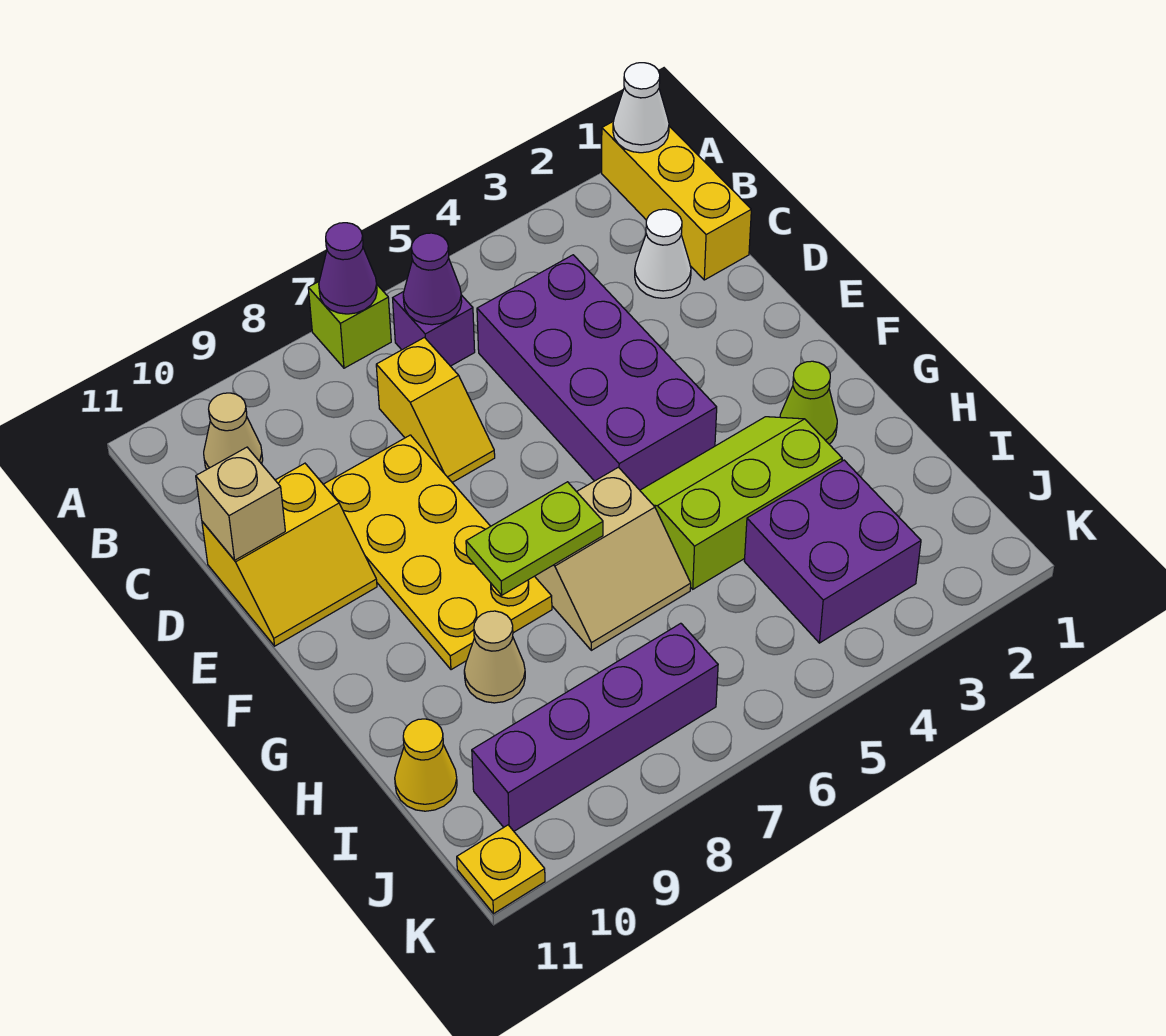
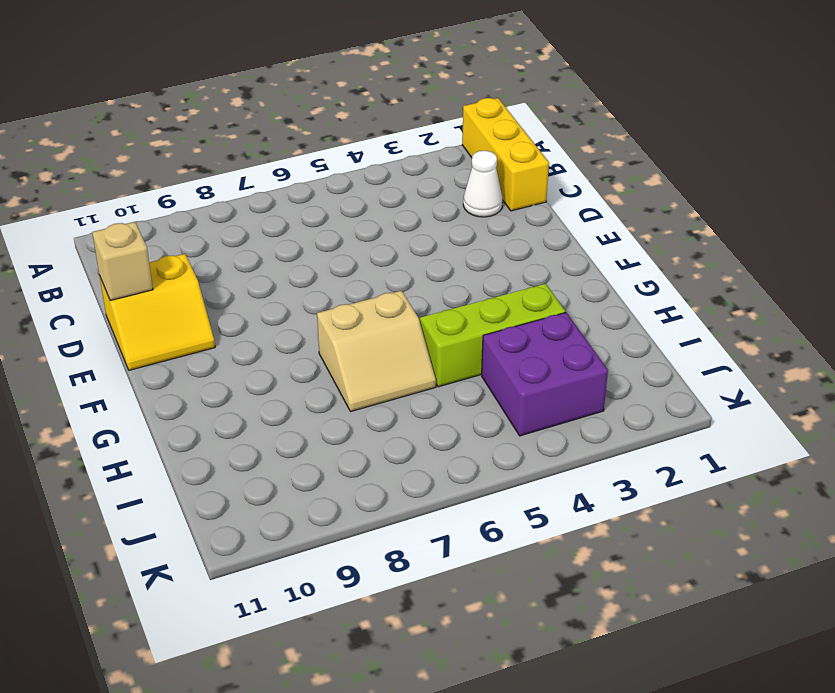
none -> lime brick A7 level 1
none -> purple brick B6 level 1
none -> tan cone B10 level 1

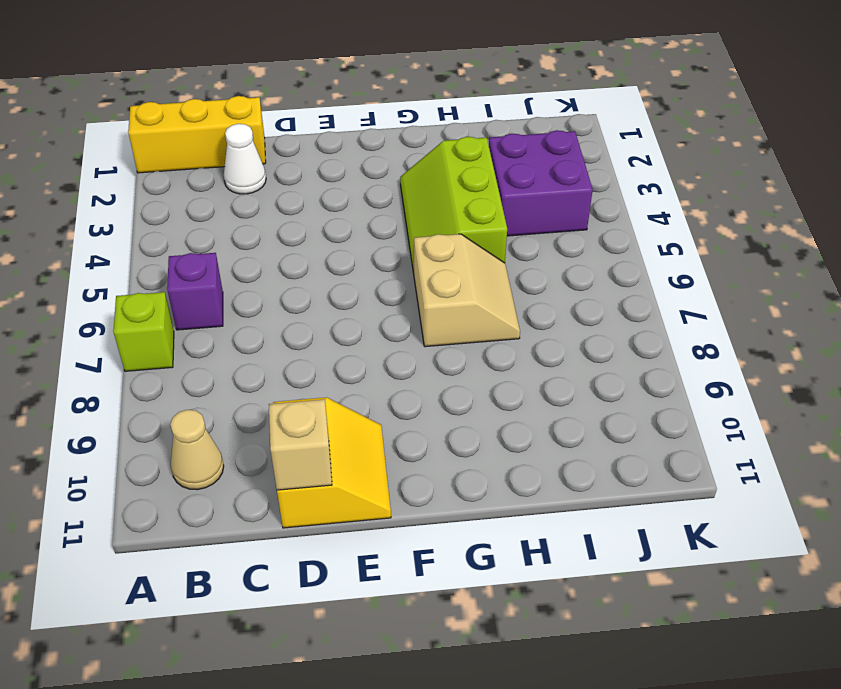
none -> purple brick C4:F5 level 1
none -> yellow slope C7:D7 level 1 top C
none -> yellow plate D8:G9 level 1

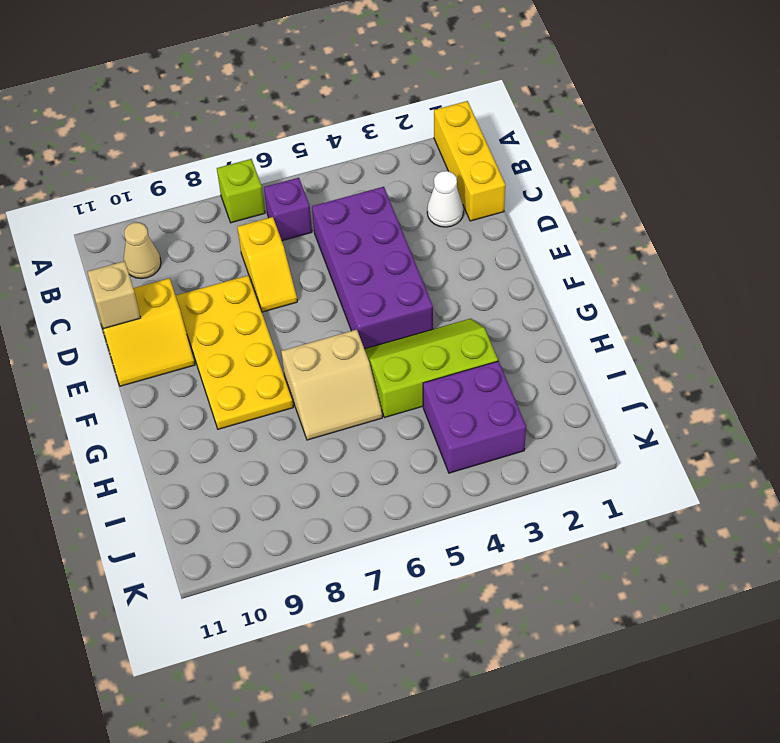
none -> lime cone G2 level 1
none -> tan cone H9 level 1
none -> yellow cone I11 level 1

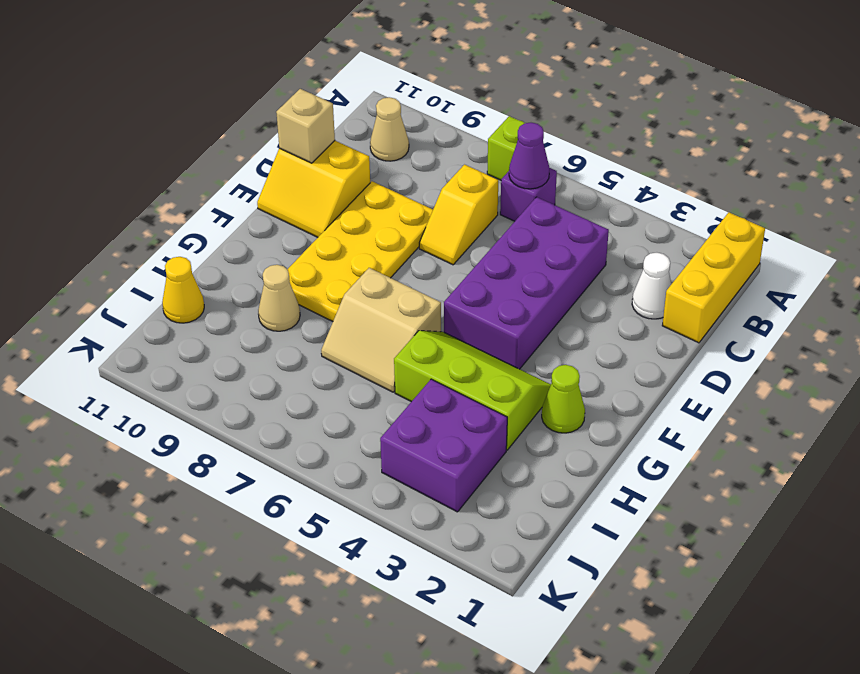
none -> purple brick J7:J10 level 1
none -> yellow plate K11 level 1
none -> white cone A1 level 2

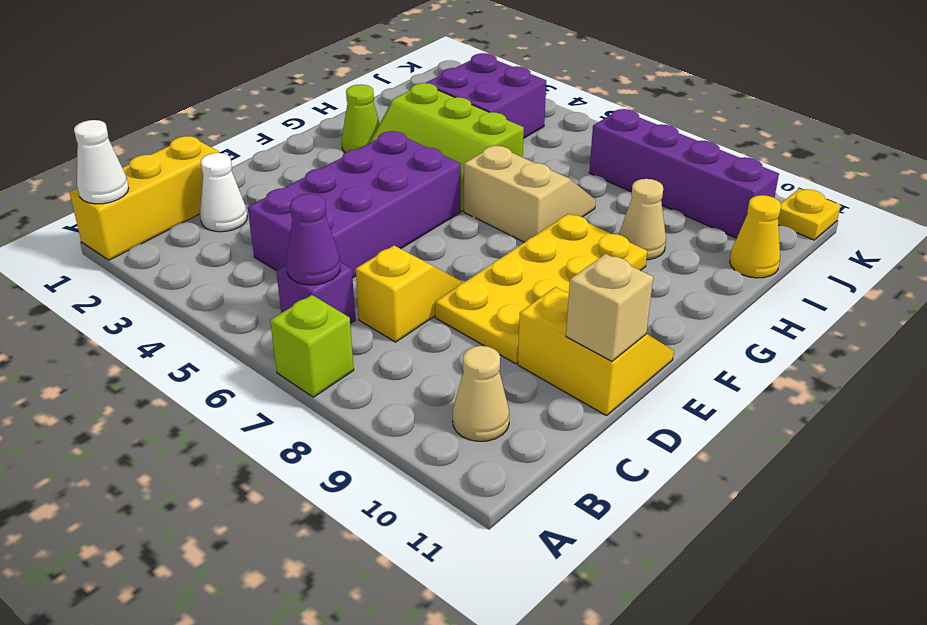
none -> purple cone A7 level 2
none -> lime plate G7:G8 level 2

